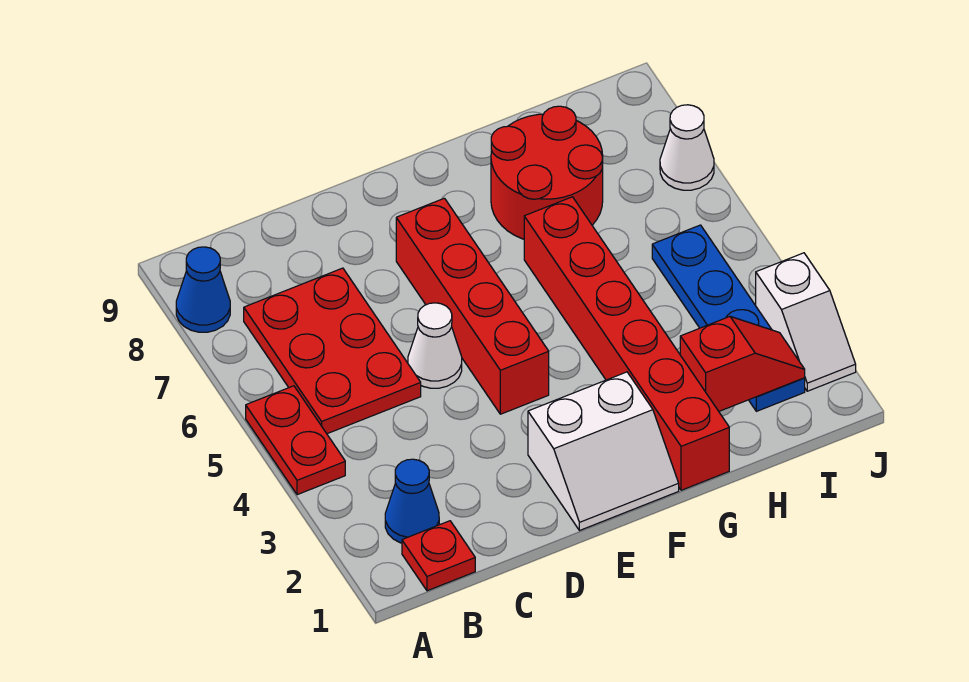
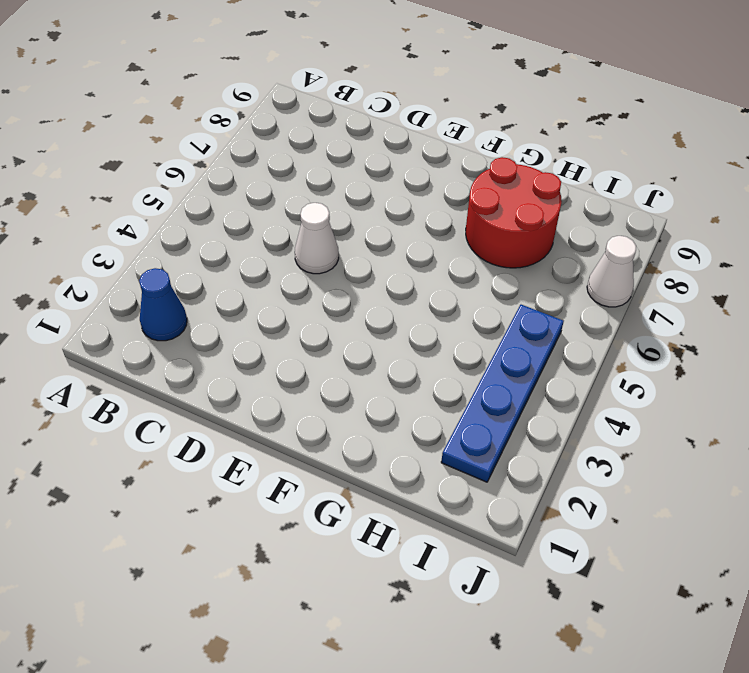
none -> red plate A4:A5 level 1
none -> blue cone A8 level 1
none -> red plate B1 level 1

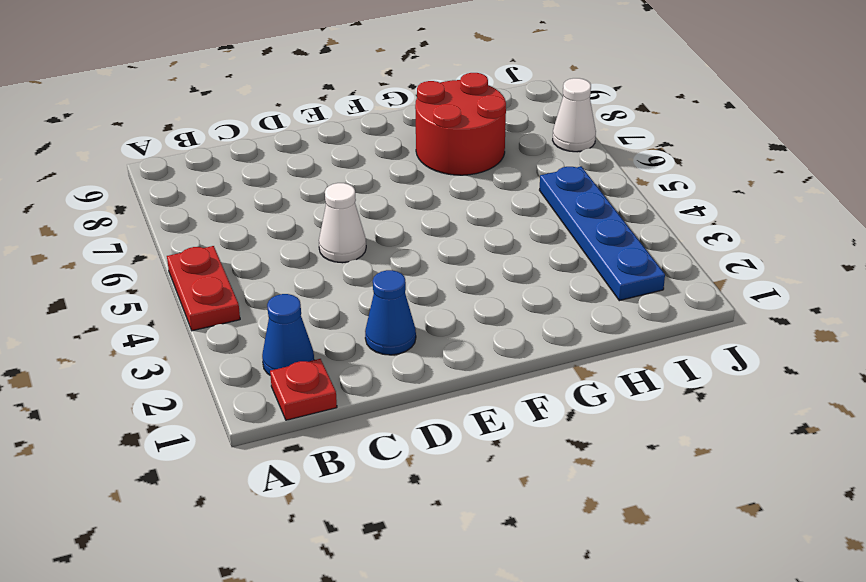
blue cone D2 level 1 -> blue cone A8 level 1
none -> red plate B5:C7 level 1
none -> white slope E1:F2 level 1 top 2
none -> red brick E4:E7 level 1

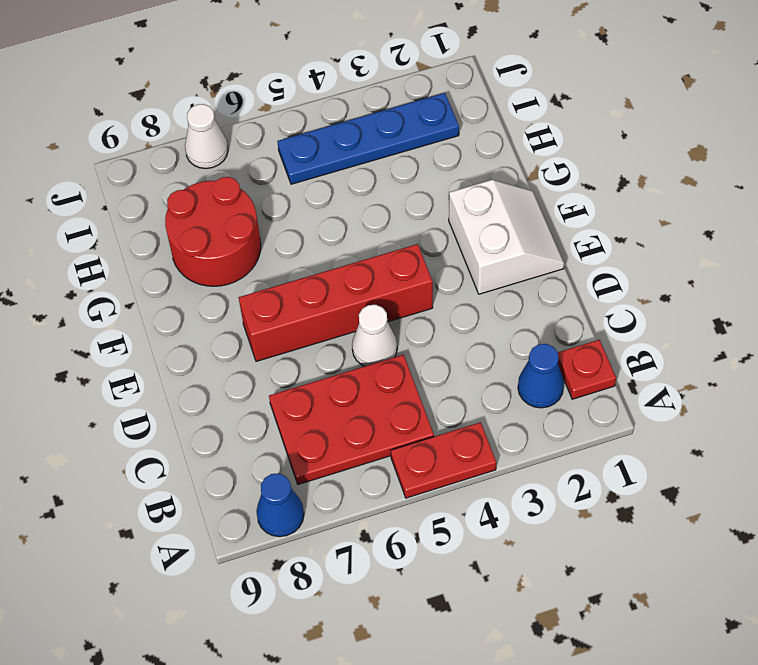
none -> red brick G1:G6 level 1
none -> white slope J2:J3 level 1 top 3
none -> red slope H2:I2 level 2 top H

